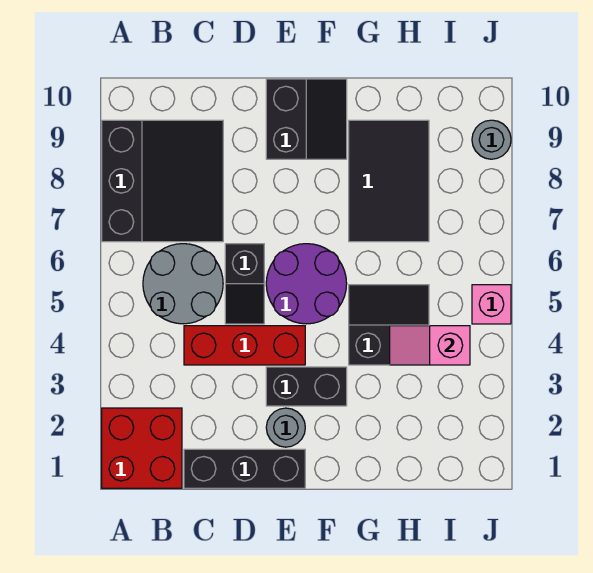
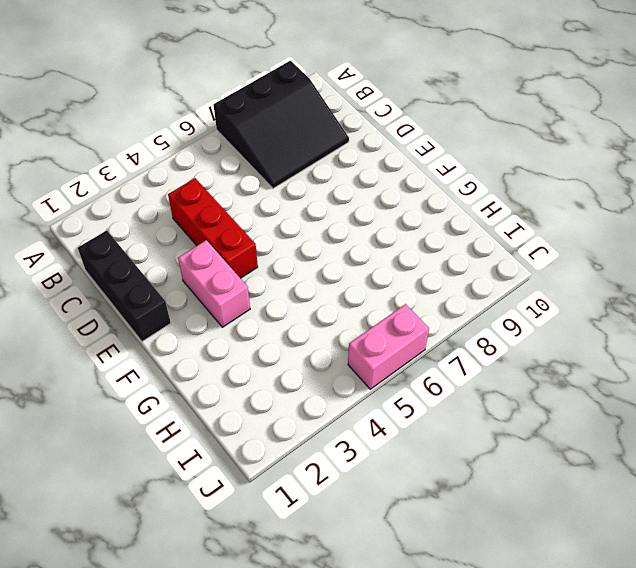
pink brick E3:F3 level 1 -> black brick E3:F3 level 1
pink brick J5:J6 level 1 -> pink brick J5 level 1
none -> red brick A1:B2 level 1
none -> grey round brick B5:C6 level 1
none -> black slope D5:D6 level 1 top 6

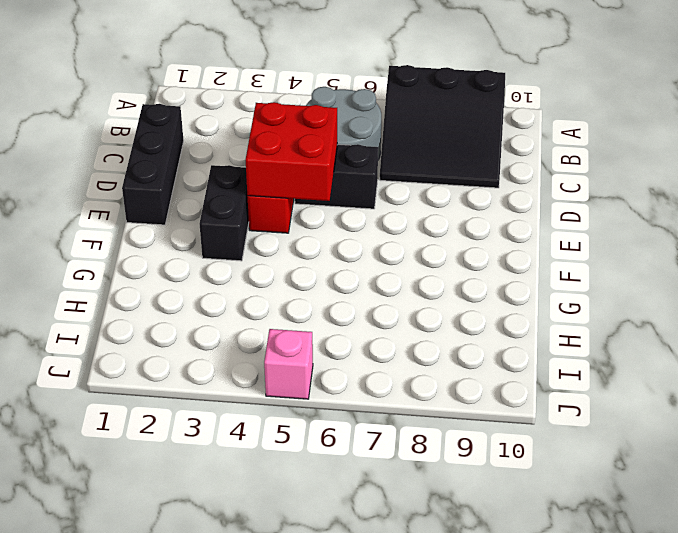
red brick D4:E5 level 2 -> red brick A1:B2 level 1
none -> grey round brick E2 level 1
none -> purple round brick E5:F6 level 1
none -> black slope E9:F10 level 1 top E

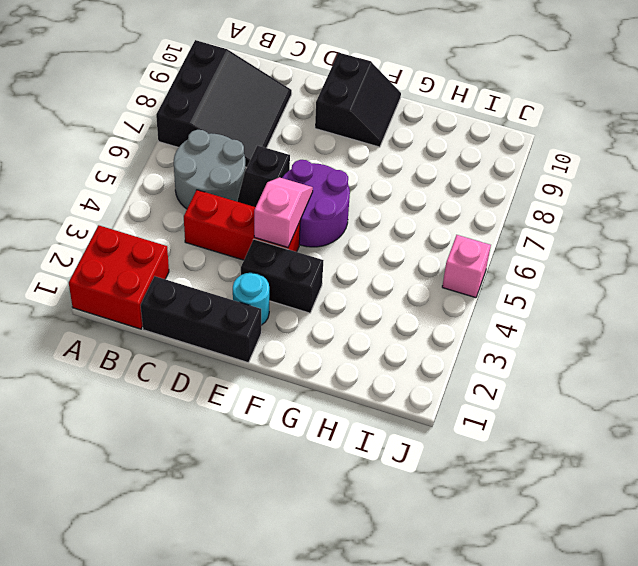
cyan round brick E2 level 1 -> grey round brick E2 level 1
pink slope E4:E5 level 2 top 4 -> pink slope H4:I4 level 2 top I
none -> black slope G4:H5 level 1 top 4
none -> black tile G7:H9 level 1
none -> grey round brick J9 level 1

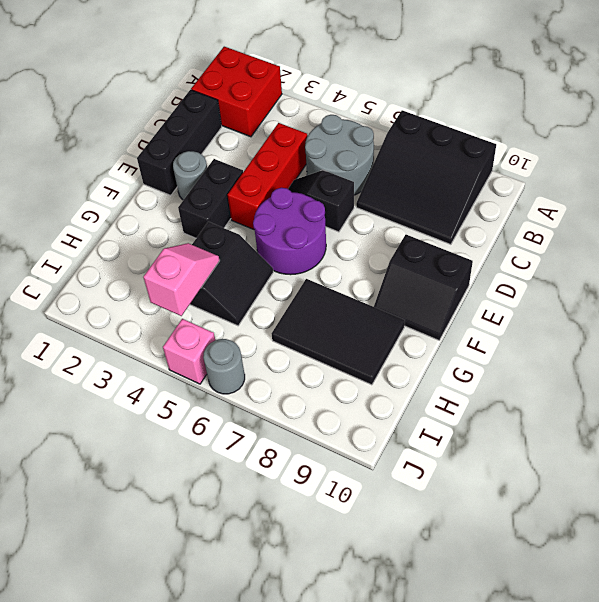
grey round brick J6 level 1 -> grey round brick J9 level 1

